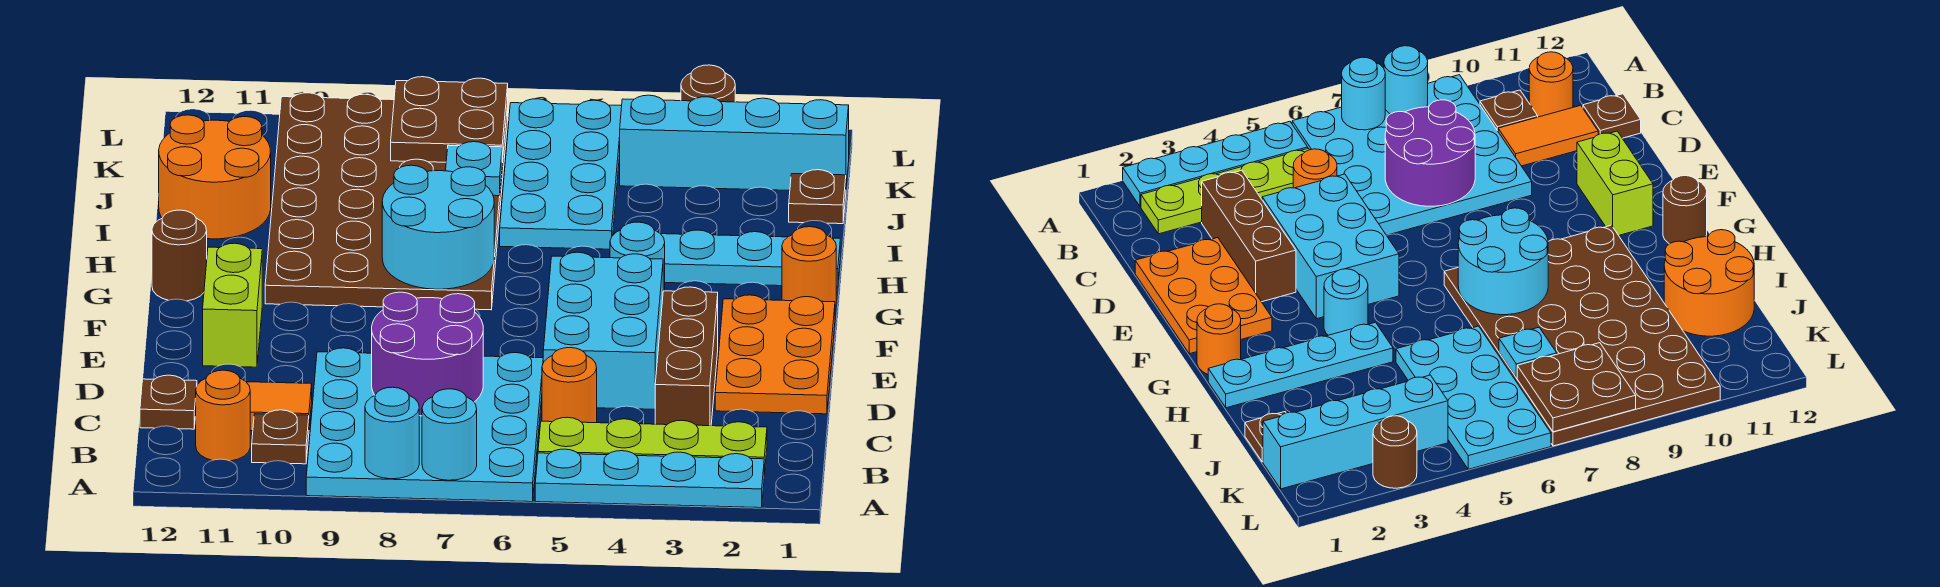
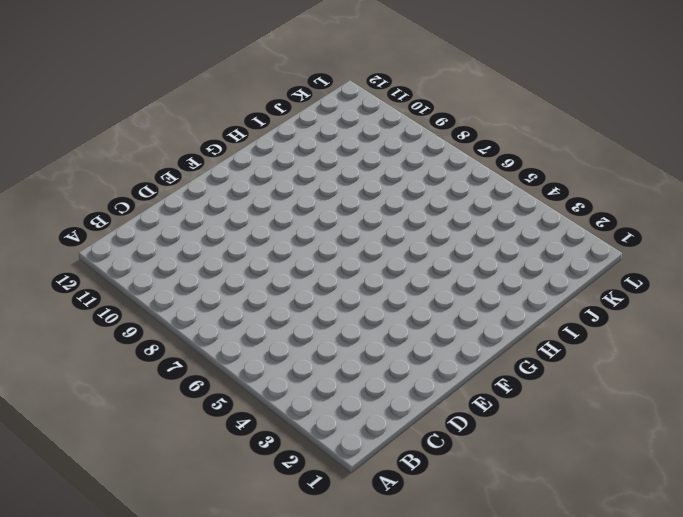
none -> cyan plate A2:A5 level 1
none -> cyan plate A6:D9 level 1
none -> lime plate B2:B5 level 1

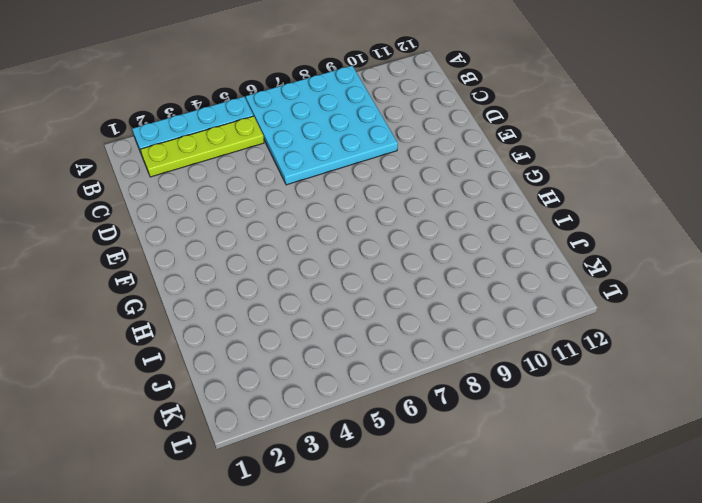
none -> brown plate B10 level 1
none -> orange round brick B11 level 1
none -> brown brick C3:E3 level 1

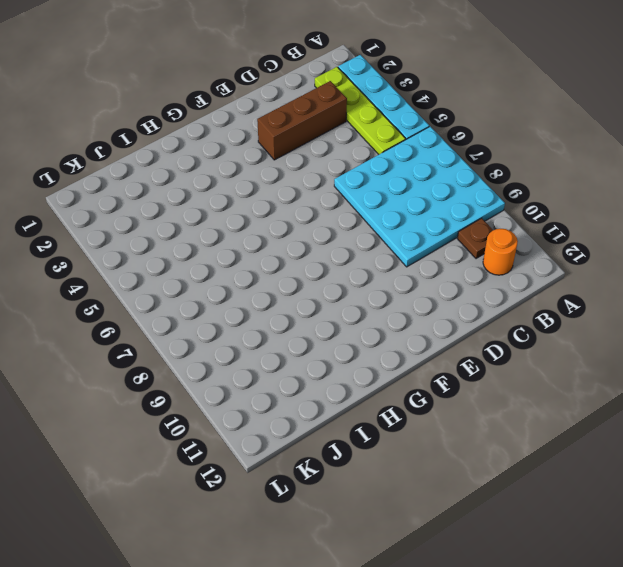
none -> orange round brick C5 level 1
none -> orange tile C10:C11 level 1
none -> brown plate C12 level 1

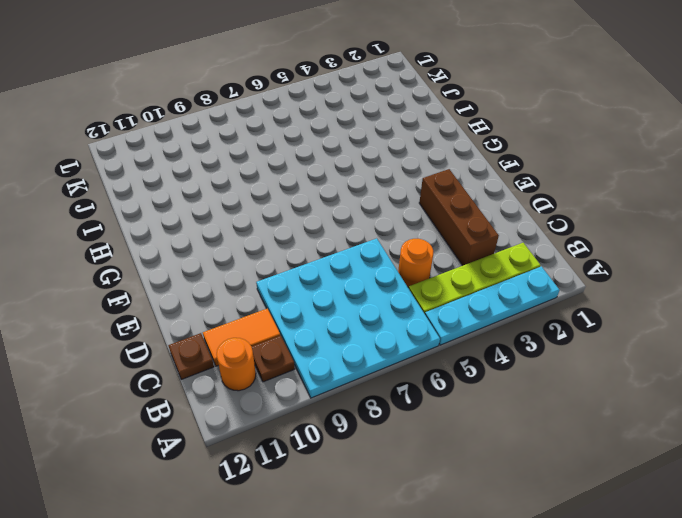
none -> orange plate D1:F2 level 1
none -> cyan brick D4:F5 level 1
none -> lime brick E11:F11 level 1

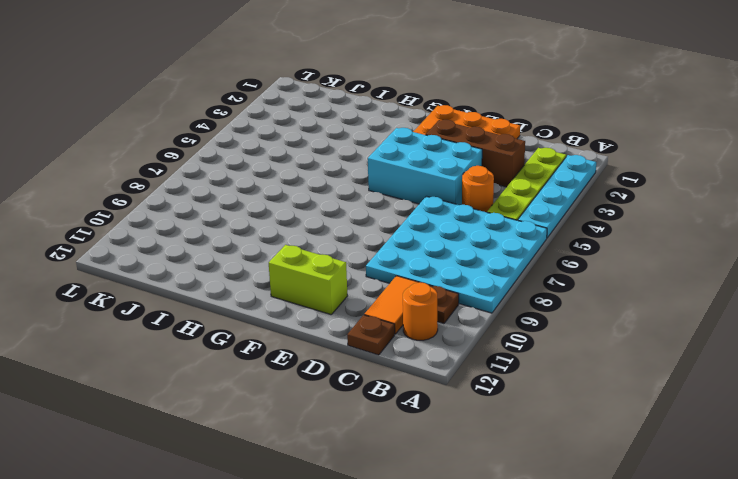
none -> orange round brick G1 level 1
none -> cyan round brick G4 level 1
none -> brown plate G7:L10 level 1

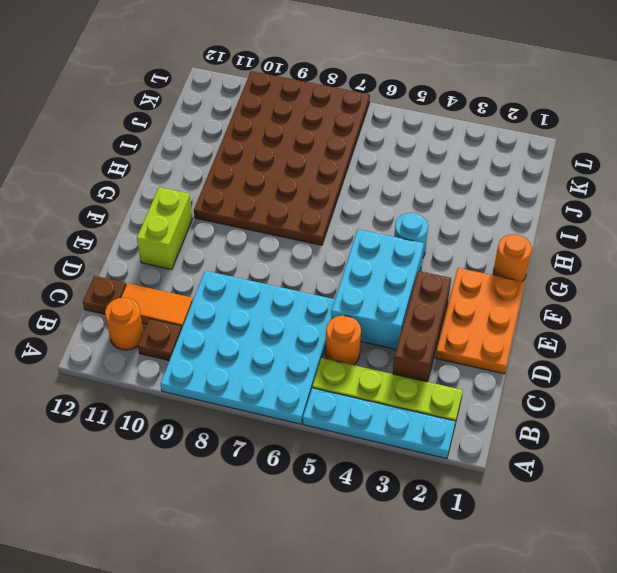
none -> brown round brick G12 level 1
none -> cyan plate H1:H4 level 1
none -> cyan plate I5:L6 level 1

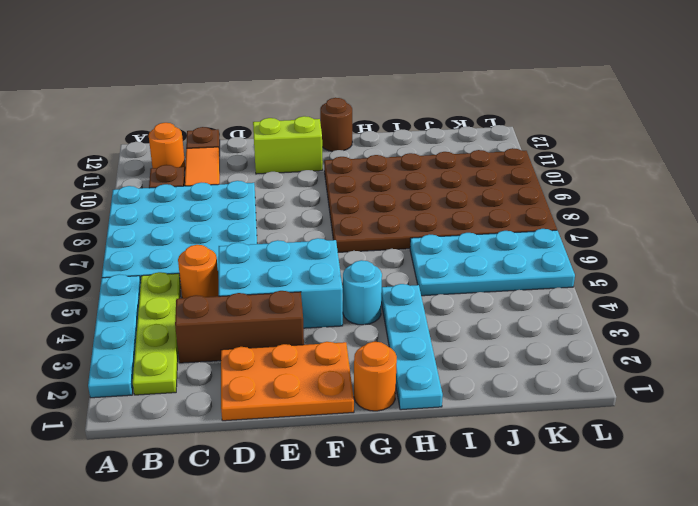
none -> orange round brick I11:J12 level 1
none -> brown plate J1 level 1
none -> cyan brick K1:K4 level 1

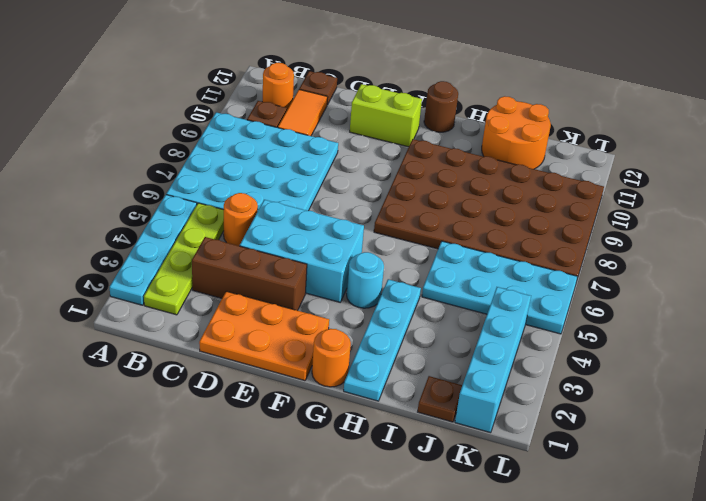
none -> brown round brick L3 level 1
none -> cyan round brick A7 level 2
none -> cyan round brick A8 level 2

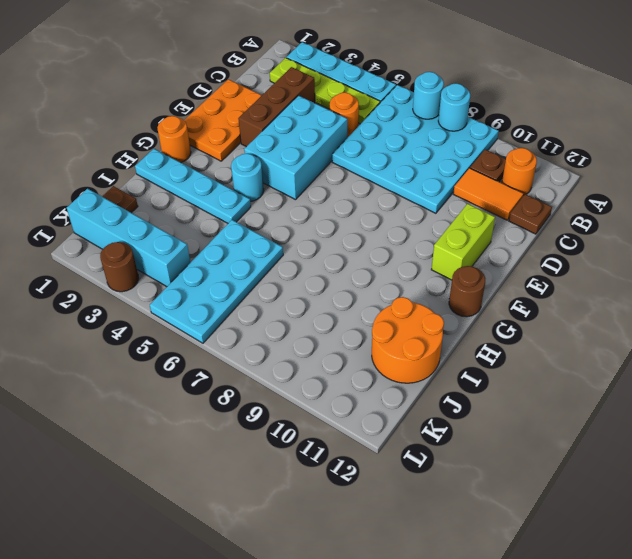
none -> brown plate G7:L10 level 1
none -> purple round brick C7:D8 level 2
none -> cyan round brick G7:H8 level 2

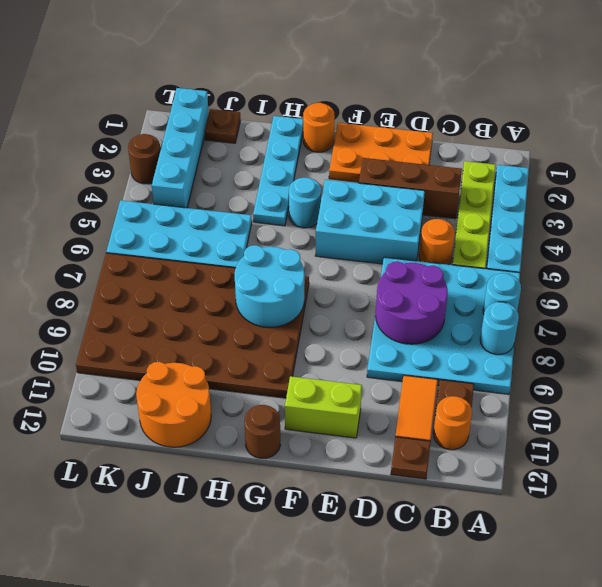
none -> cyan plate J7 level 2
none -> brown plate K7:L8 level 2

